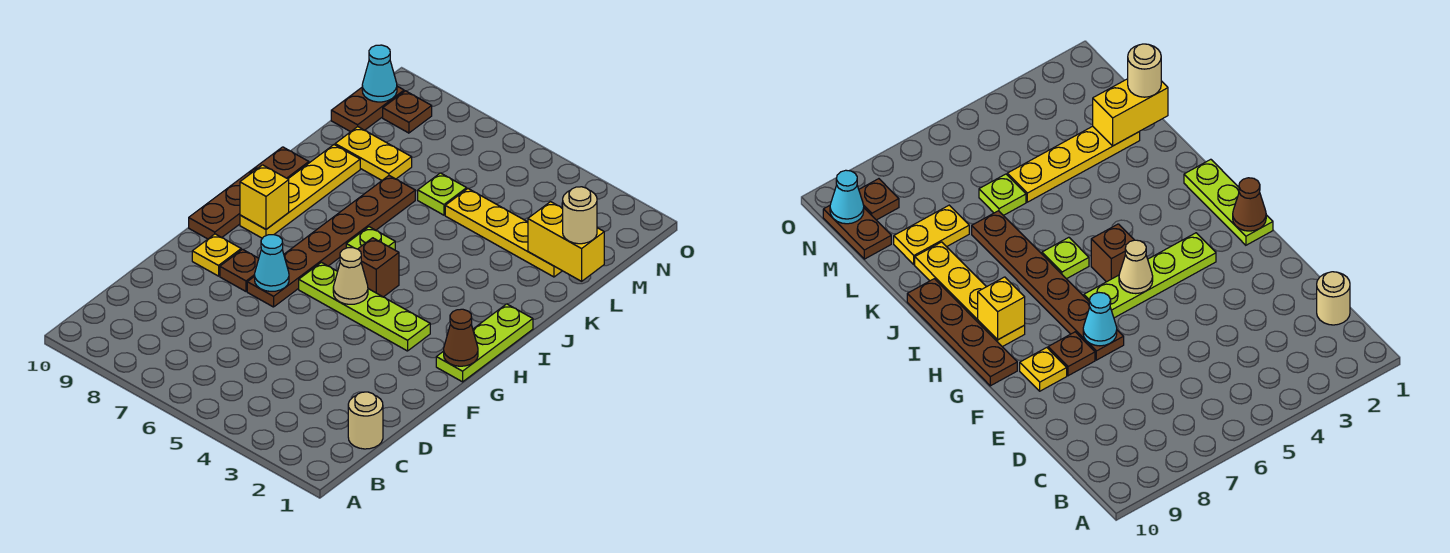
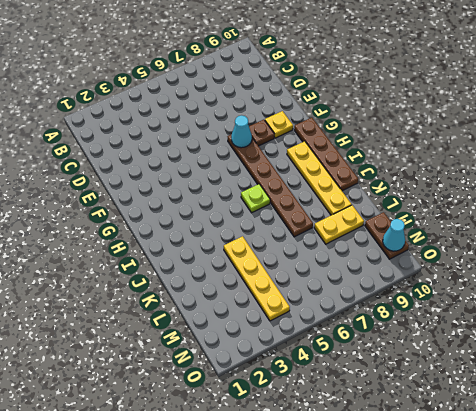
yellow plate K4:N4 level 1 -> yellow plate L2:L5 level 1
none -> tan round brick C1 level 1
none -> lime plate G1:I1 level 1
none -> lime plate G3:G6 level 1

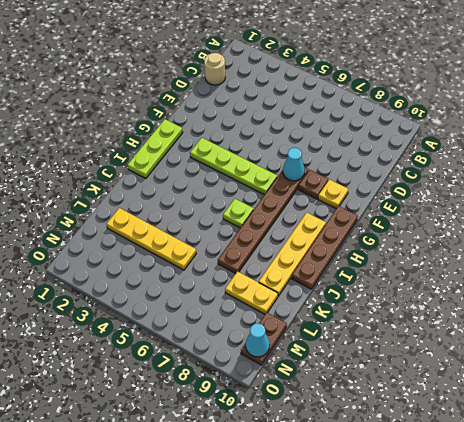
none -> brown brick H5 level 1
none -> lime plate L6 level 1
none -> brown plate N9 level 1

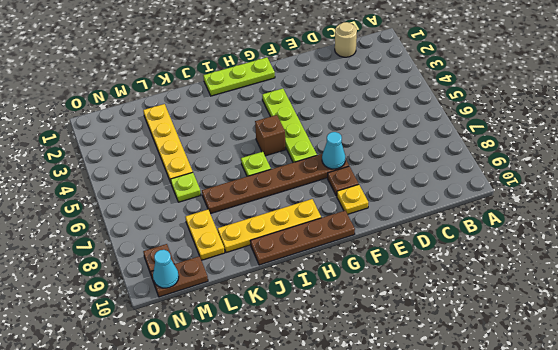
none -> brown cone G1 level 2
none -> tan cone G5 level 2
none -> yellow brick H9 level 2

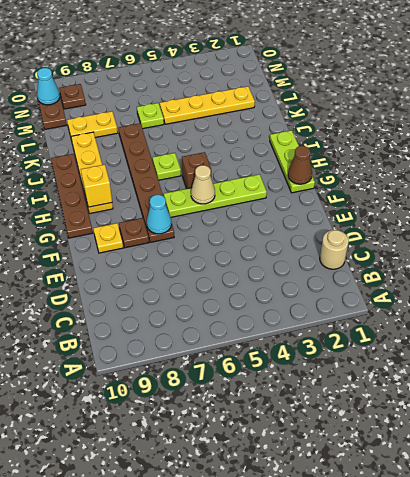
none -> yellow brick L1:L2 level 2
none -> tan round brick L1 level 3

